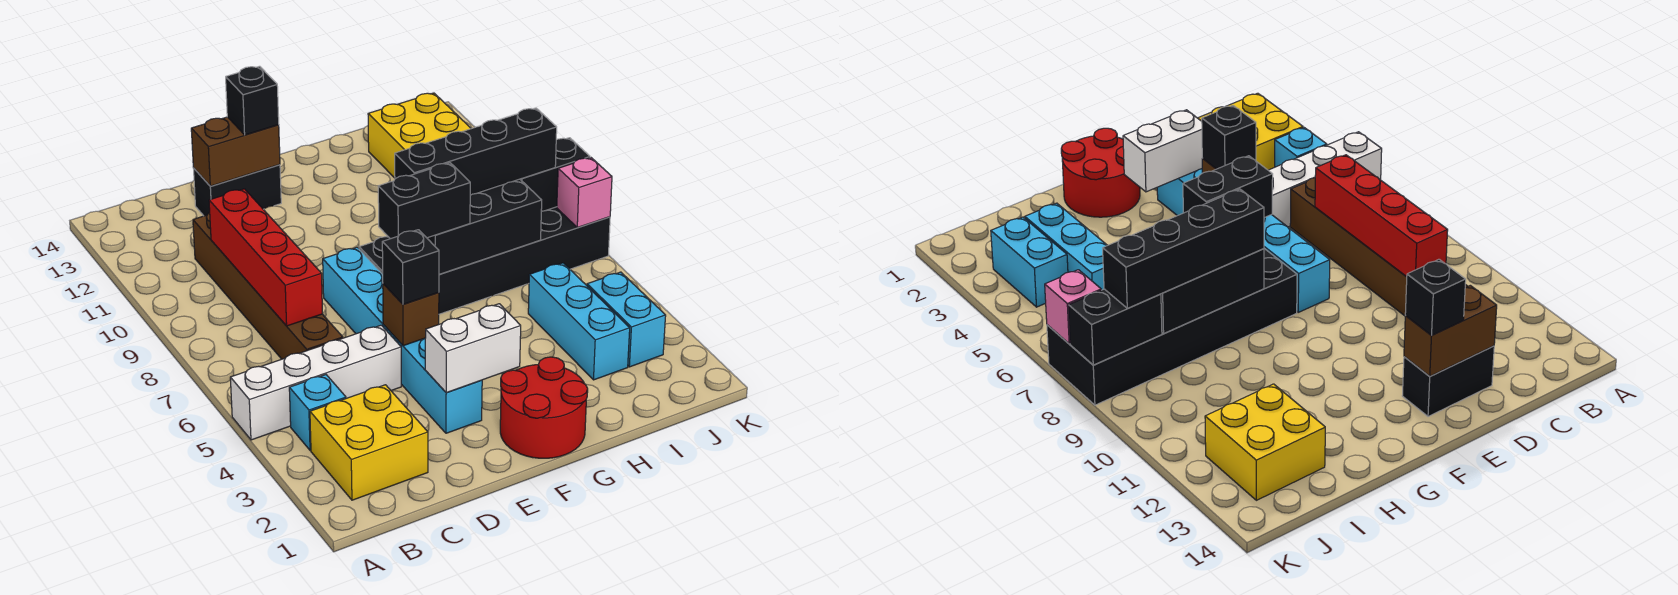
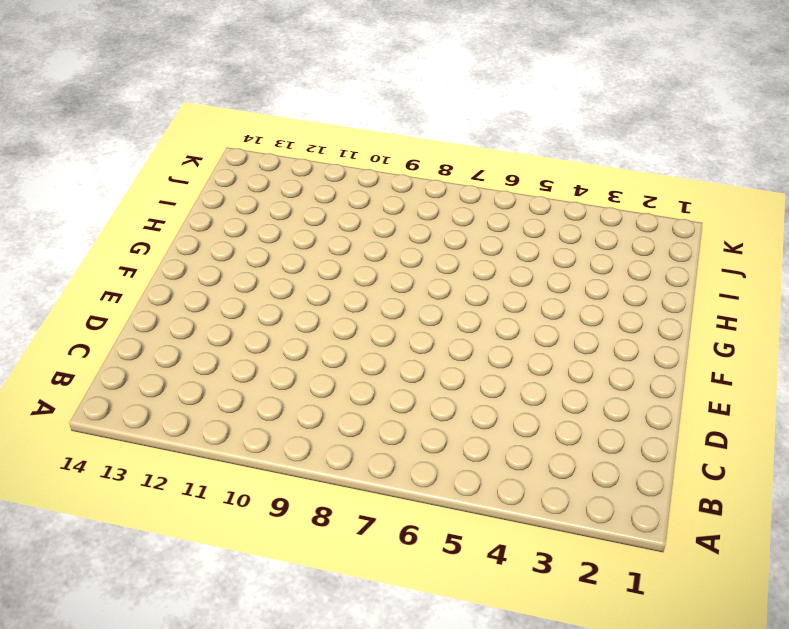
none -> white brick A5:D5 level 1
none -> yellow brick B2:C3 level 1
none -> cyan brick B4 level 1

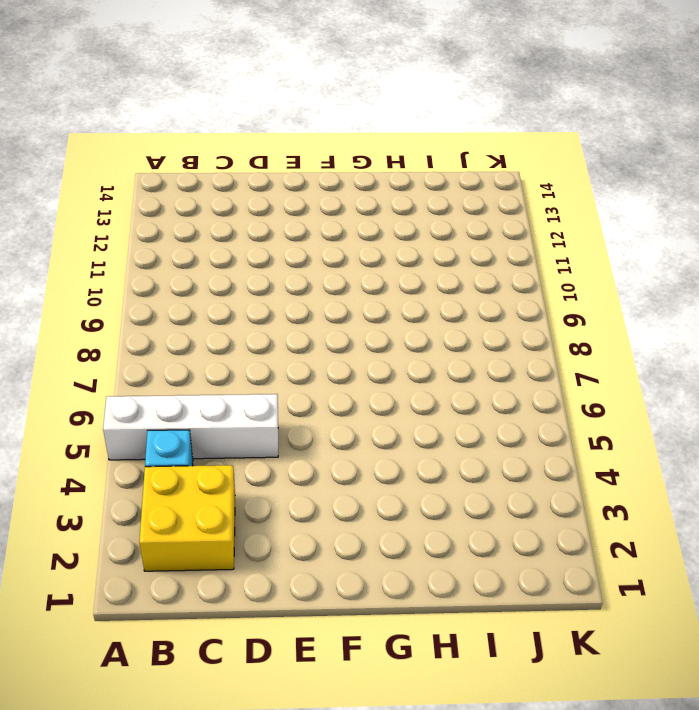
none -> brown brick C6:C11 level 1
none -> black brick D13:E13 level 1
none -> cyan brick E3:E8 level 1

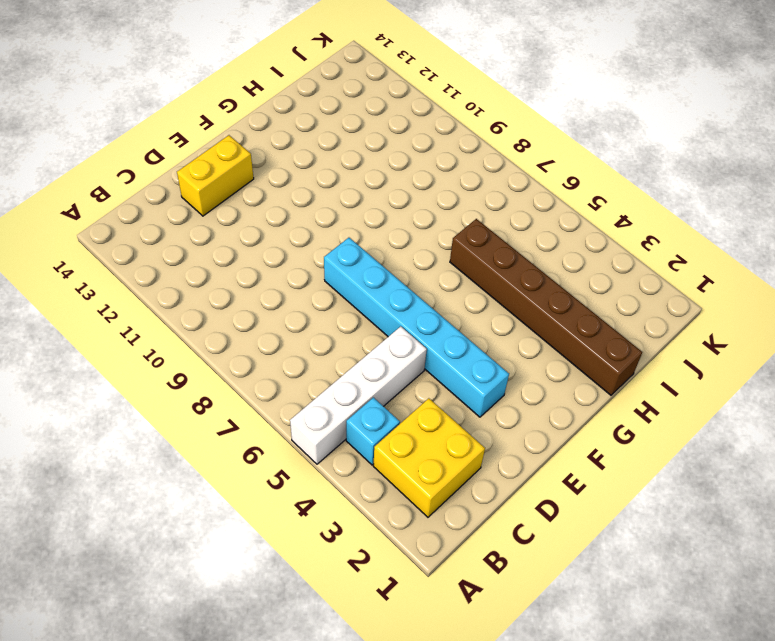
yellow brick D13:E13 level 1 -> black brick D13:E13 level 1
brown brick H1:H6 level 1 -> brown brick C6:C11 level 1
none -> red round brick F1:G2 level 1
none -> black brick F7:K8 level 1
none -> cyan brick I3:I5 level 1

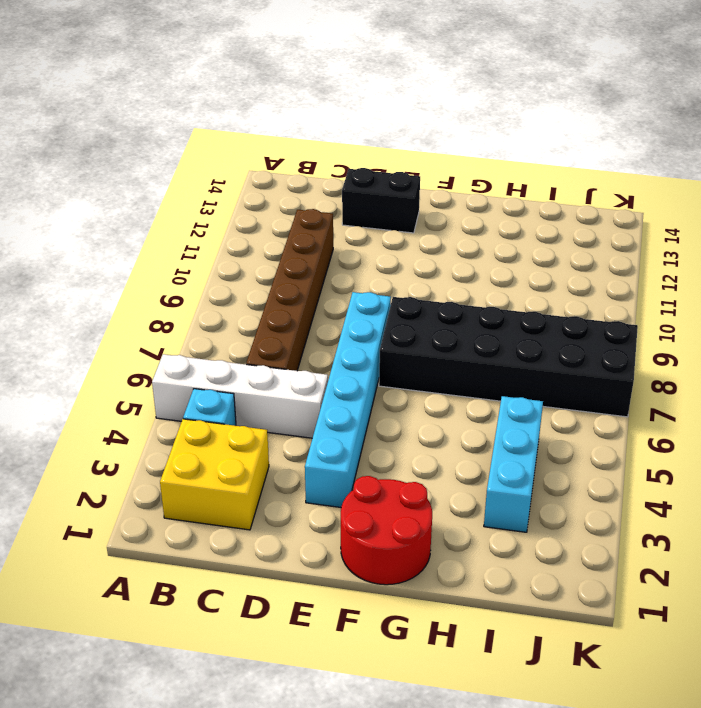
none -> yellow brick I12:J13 level 1
none -> cyan brick J3:J4 level 1
none -> red brick C7:C10 level 2

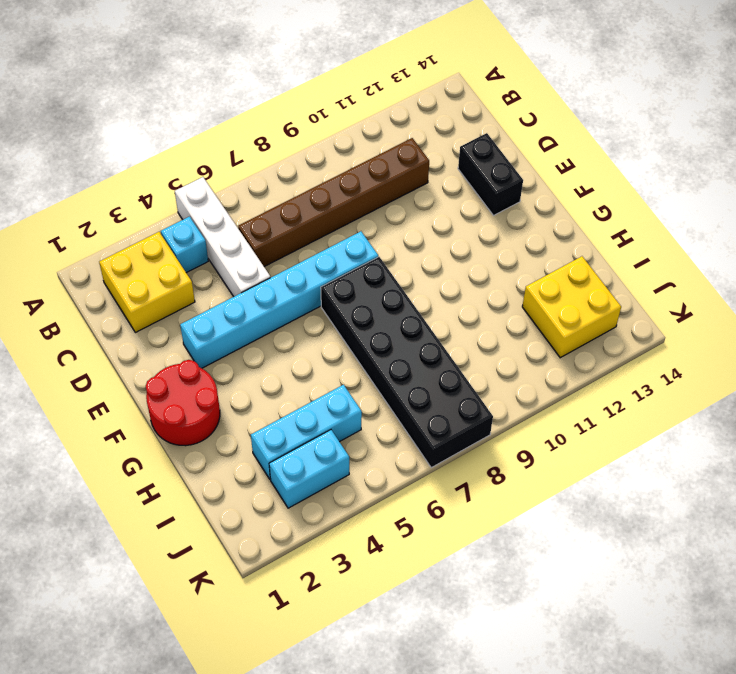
none -> red brick C7:C10 level 2
none -> brown brick D13:E13 level 2
none -> white brick E3:F3 level 2

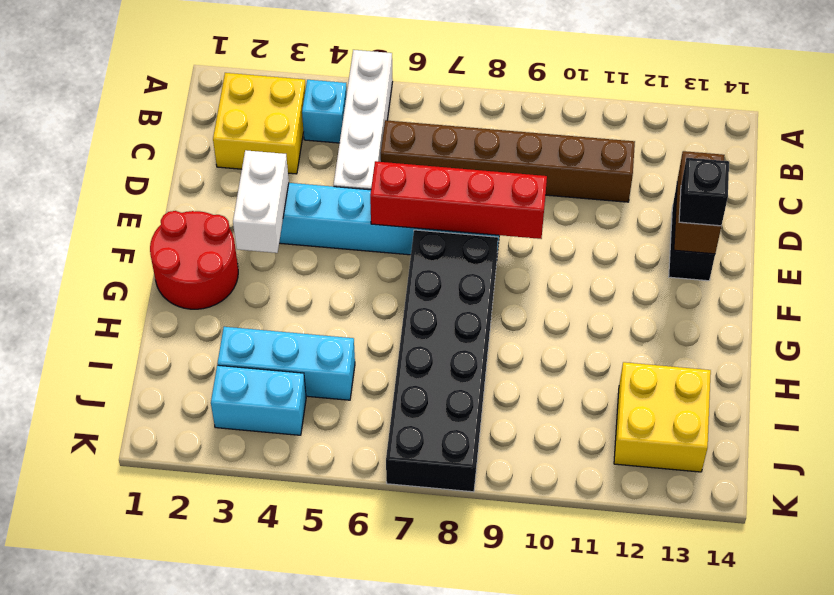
red brick E6:E9 level 2 -> red brick C7:C10 level 2
none -> brown brick E5 level 2
none -> black brick G7:I8 level 2
none -> black brick J8:K8 level 2

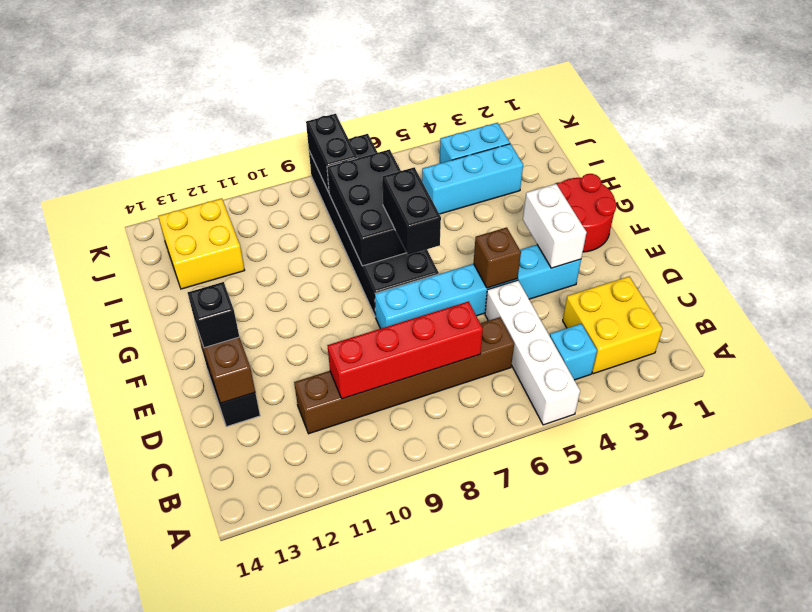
none -> pink brick K7 level 2
none -> black brick E5 level 3
none -> black brick G8:J8 level 3

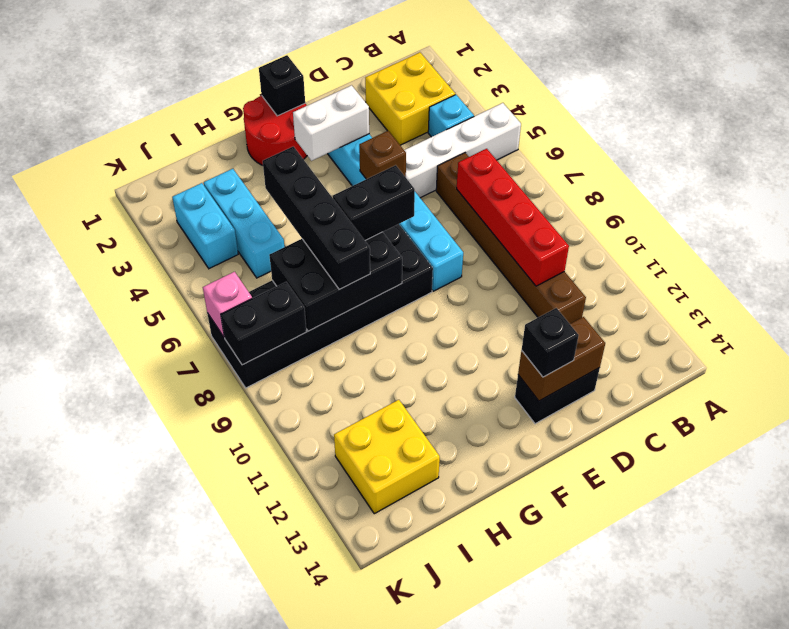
black brick F1 level 2 -> black brick E5 level 3
black brick H5:H8 level 3 -> black brick G8:J8 level 3

